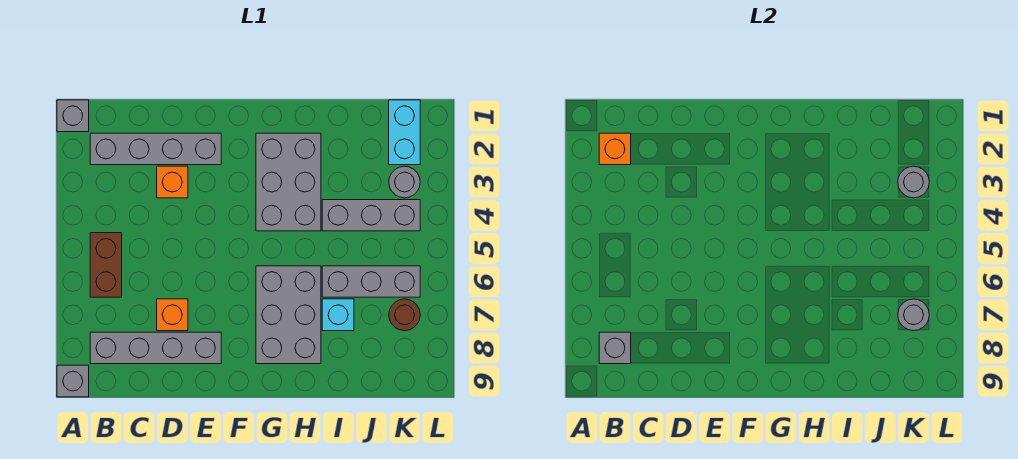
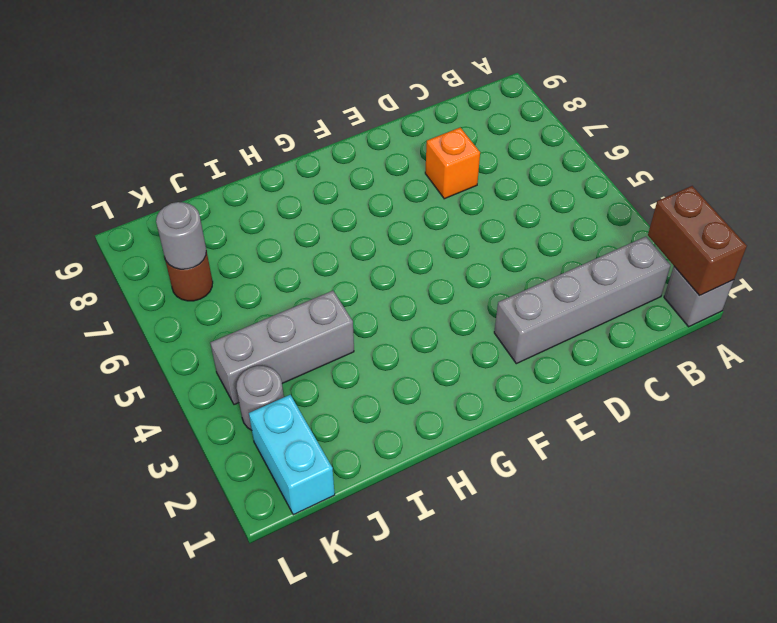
brown brick A1:A2 level 2 -> brown brick B5:B6 level 1
none -> grey brick A9 level 1
none -> grey brick B8:E8 level 1
none -> orange brick D3 level 1

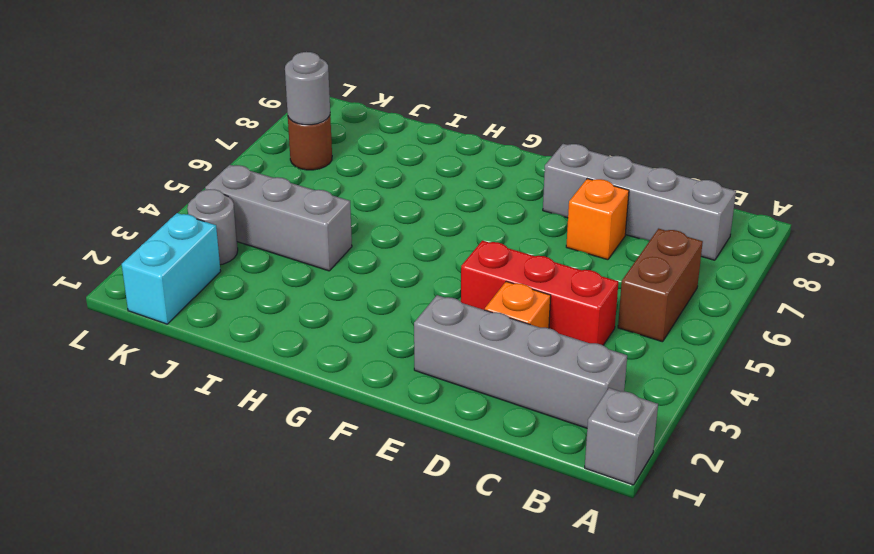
red brick C4:E4 level 1 -> none
none -> grey brick A9 level 1
none -> grey brick G2:H4 level 1
none -> grey brick G6:H8 level 1

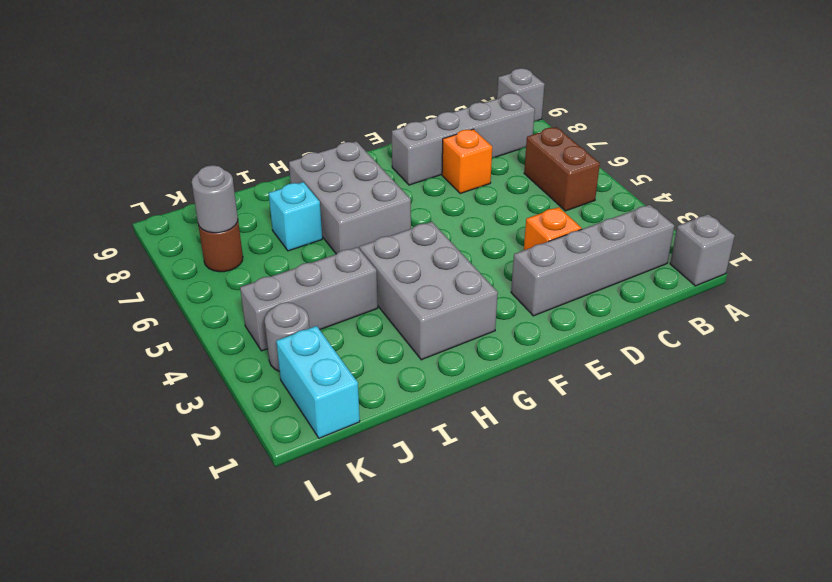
none -> grey brick I6:K6 level 1
none -> orange brick B2 level 2
none -> grey brick B8 level 2

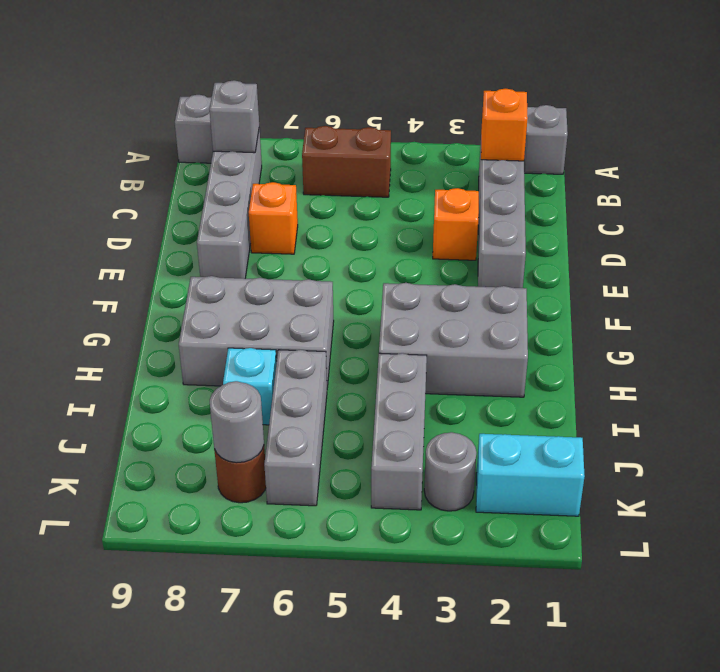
none -> grey round brick K3 level 2

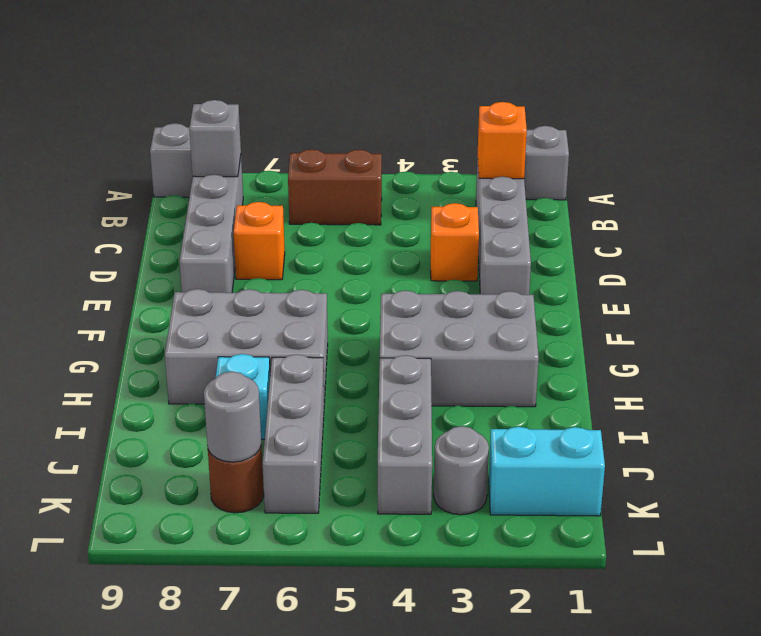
none -> grey round brick K3 level 2

